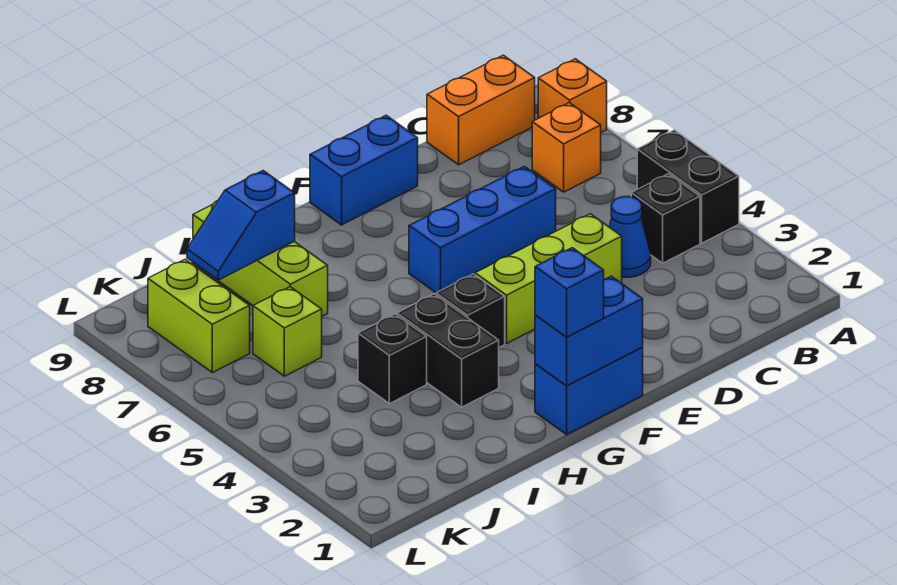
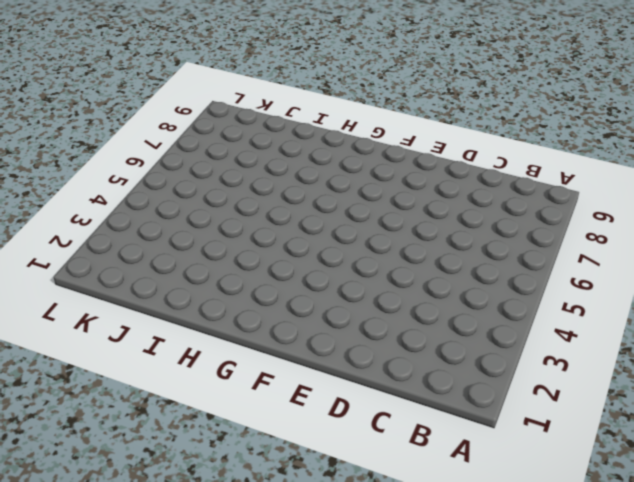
none -> black brick A4:A5 level 1
none -> orange brick A8 level 1
none -> black brick B4 level 1

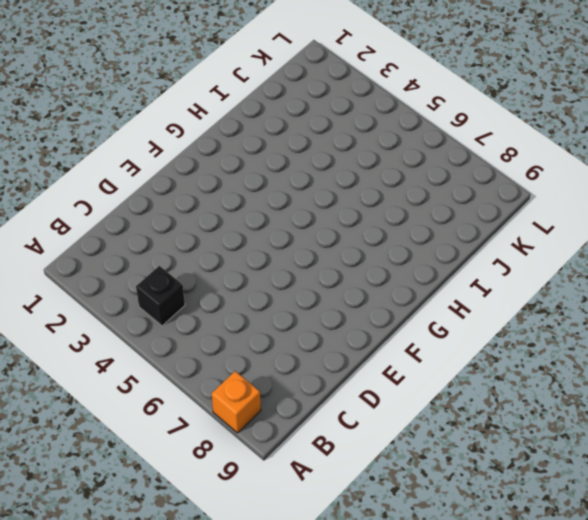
none -> black brick A4:A5 level 1
none -> orange brick B7 level 1
none -> orange brick B9:C9 level 1

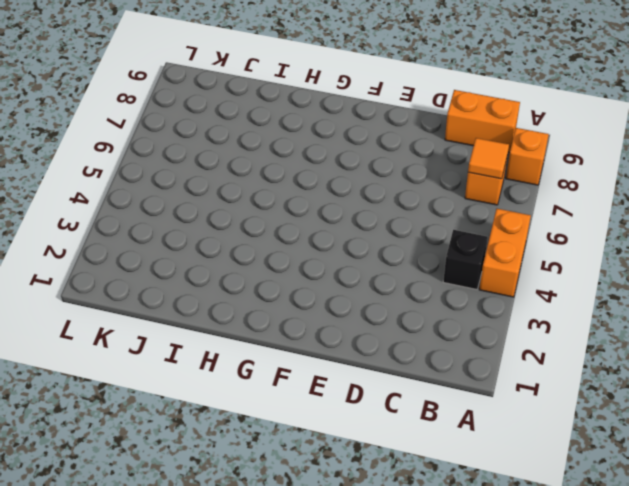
orange brick A4:A5 level 1 -> black brick A4:A5 level 1
orange tile B7 level 2 -> none
none -> blue cone C4 level 1
none -> lime brick D4:F4 level 1
none -> blue brick D6:F6 level 1

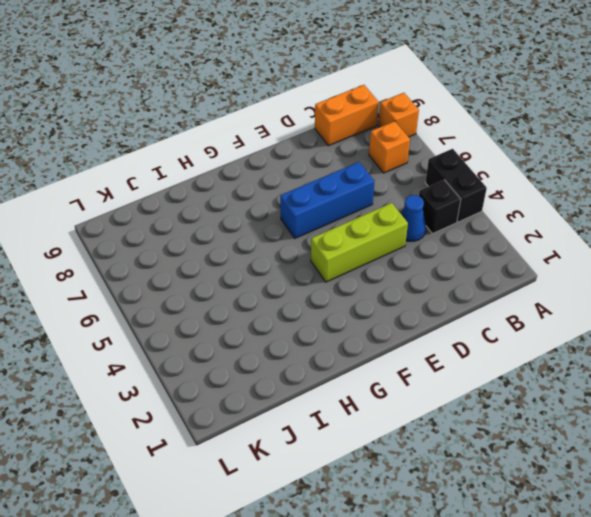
none -> blue brick E9:F9 level 1
none -> blue brick F1:G1 level 1
none -> black brick G4 level 1

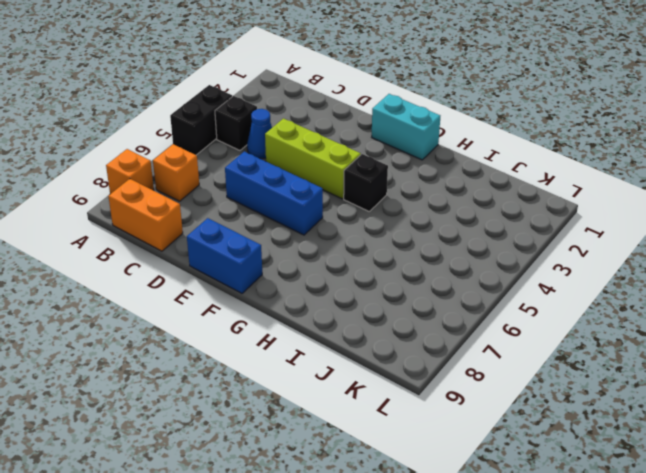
cyan brick F1:G1 level 1 -> blue brick F1:G1 level 1
none -> black brick H3:H4 level 1
none -> black brick I4 level 1
none -> lime brick I7:I9 level 1

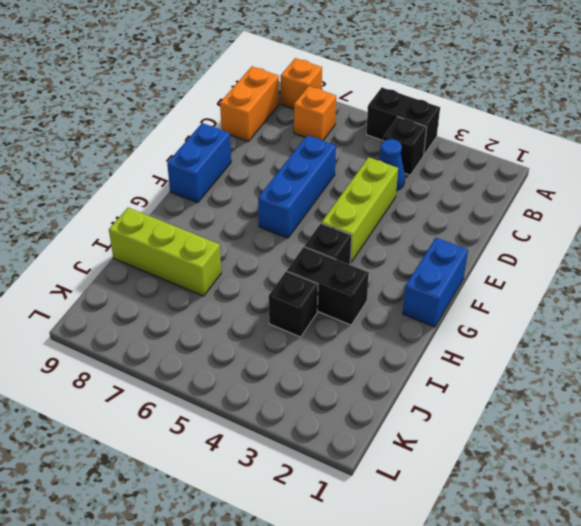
none -> lime brick J6 level 1
none -> lime brick K7:K8 level 1
none -> blue brick F1:G1 level 2

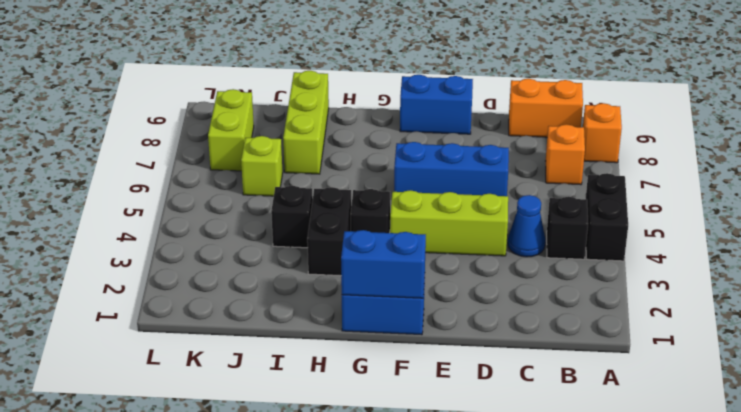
none -> blue slope I8:J8 level 2 top I
none -> blue brick G1 level 3

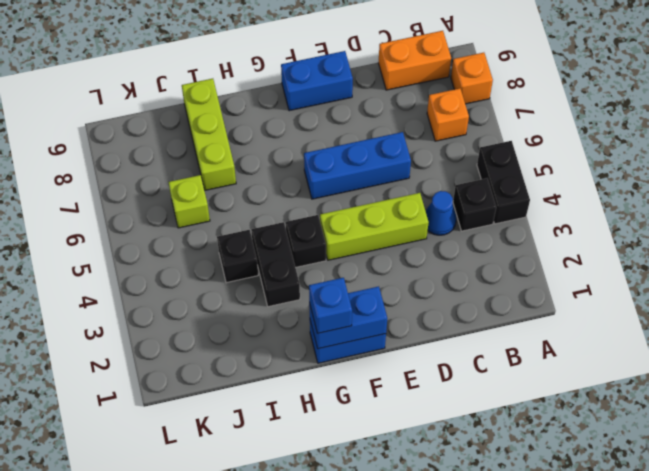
none -> lime brick K7:K8 level 1
none -> blue slope I8:J8 level 2 top I

